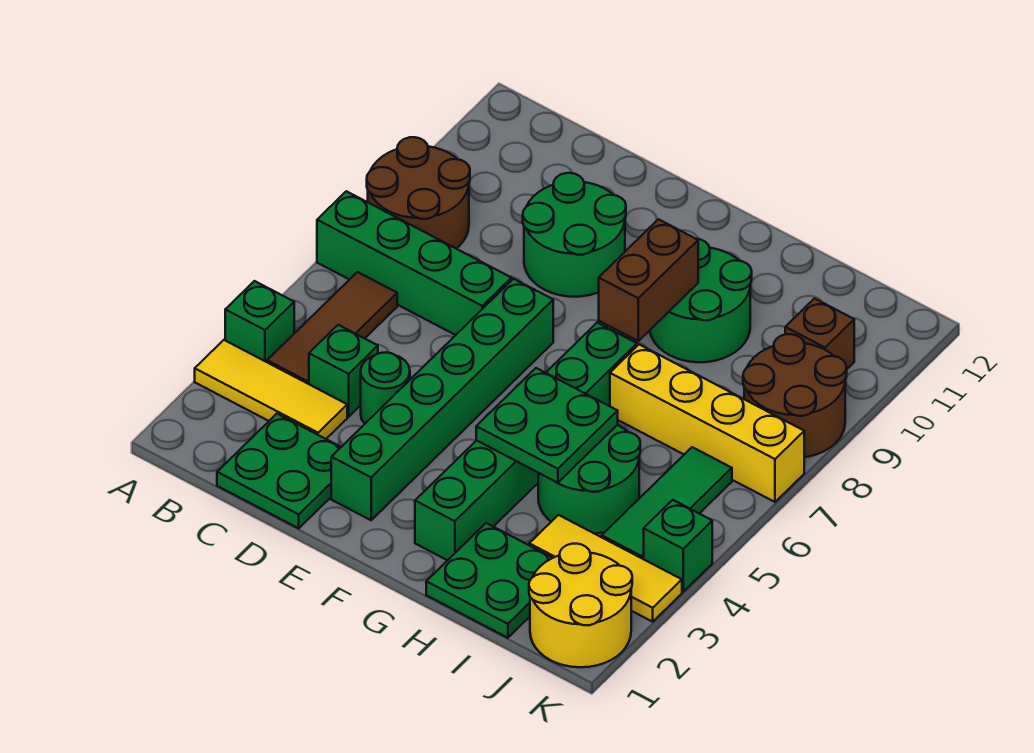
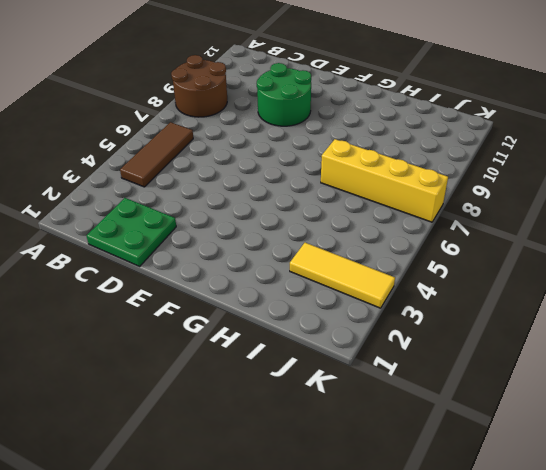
none -> yellow tile A3:C3 level 1
none -> green brick A4 level 1
none -> green brick A7:D7 level 1

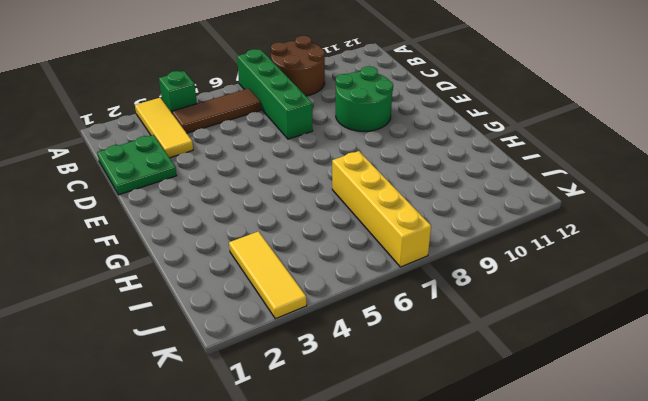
none -> green brick C4 level 1
none -> green round brick D4 level 1
none -> green brick E2:E7 level 1

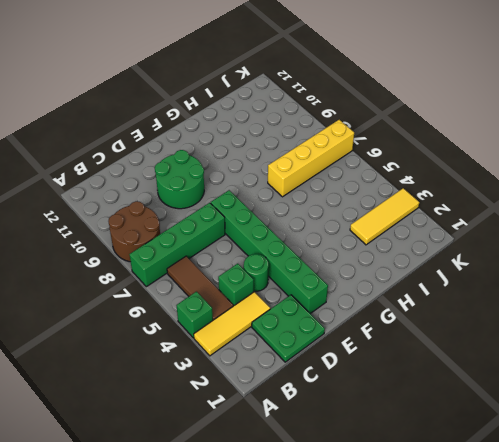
none -> green brick G2:G7 level 1
none -> green round brick G9:H10 level 1
none -> green plate H1:I2 level 1

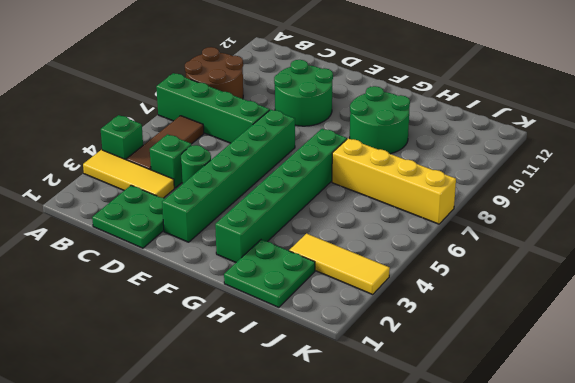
none -> green round brick H4:I5 level 1
none -> yellow round brick J1:K2 level 1
none -> green tile J4:J6 level 1

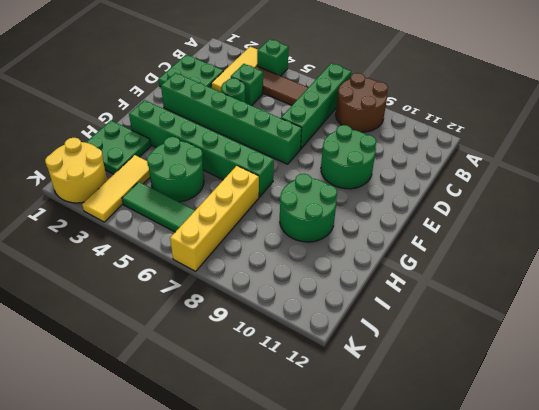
none -> brown round brick J8:K9 level 1
none -> brown brick J10 level 1
none -> green brick K4 level 1

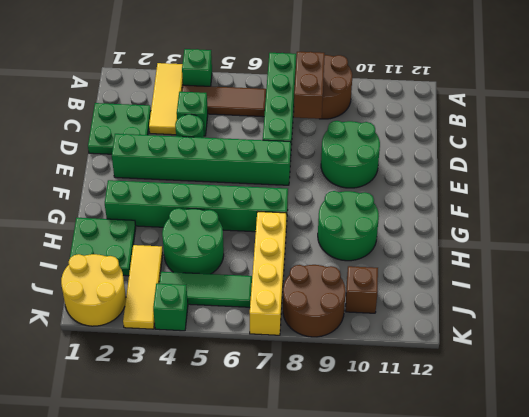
brown brick B8:C8 level 2 -> brown brick G8:G9 level 2
none -> green plate G4:H5 level 2

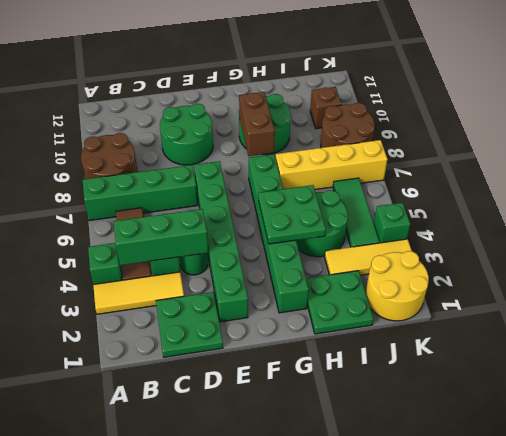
green brick B4:D4 level 2 -> none

